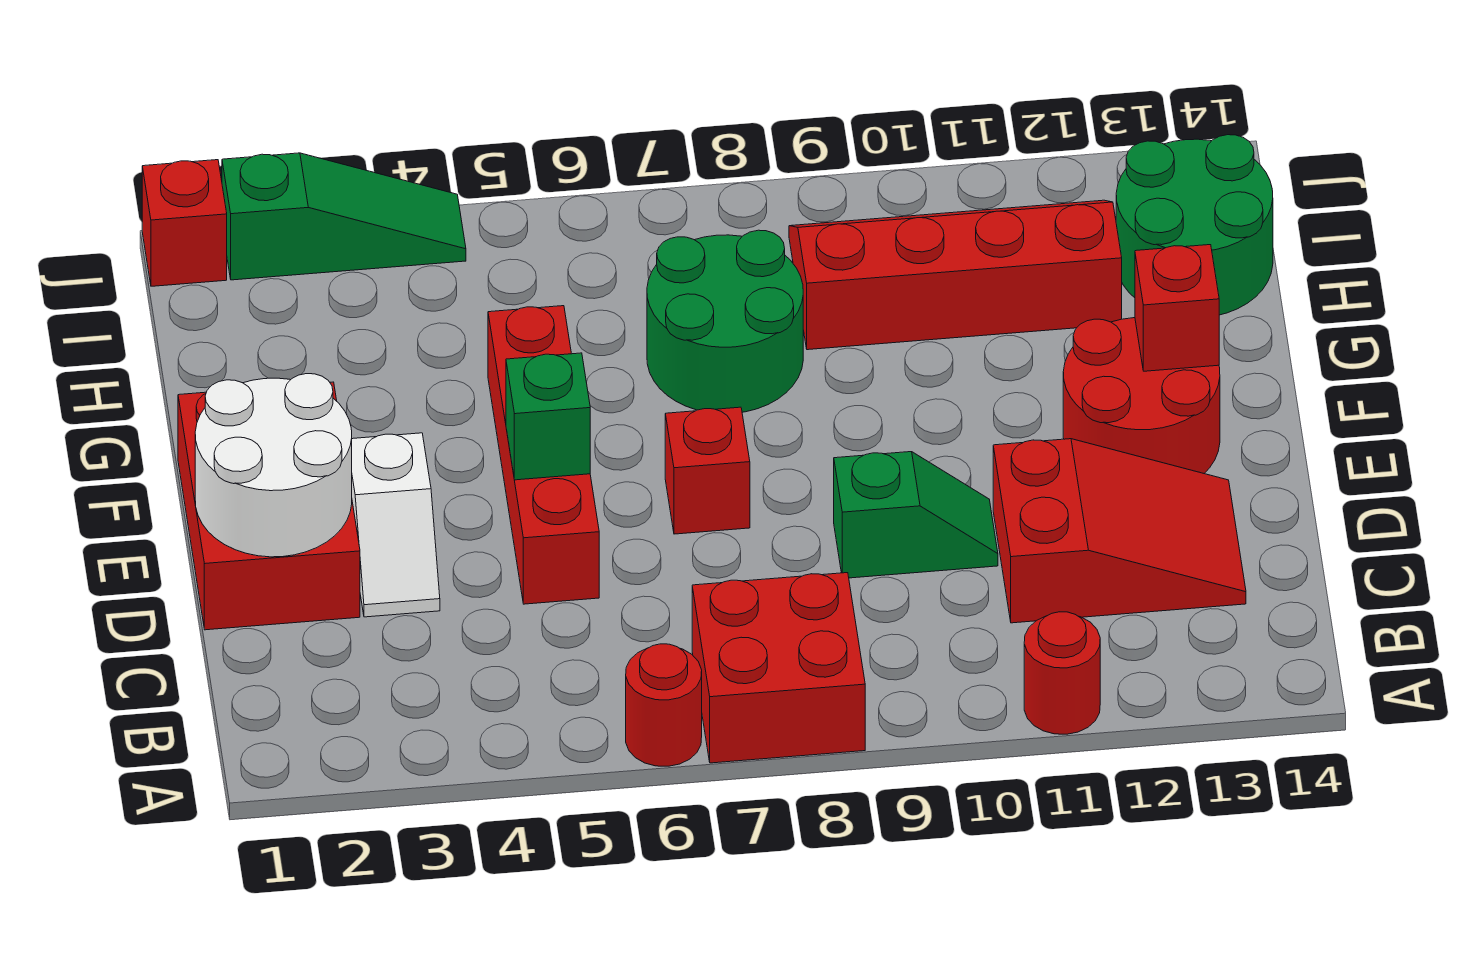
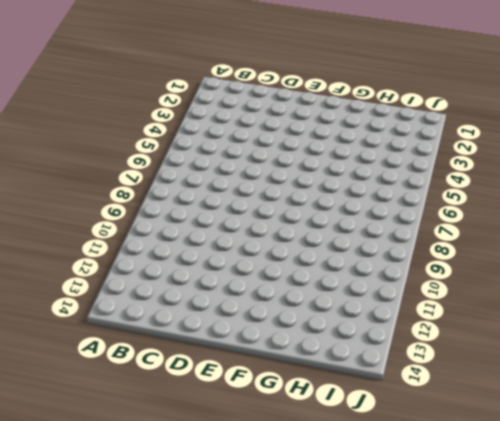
none -> red round brick A6 level 1
none -> red brick A7:B8 level 1
none -> red round brick A11 level 1

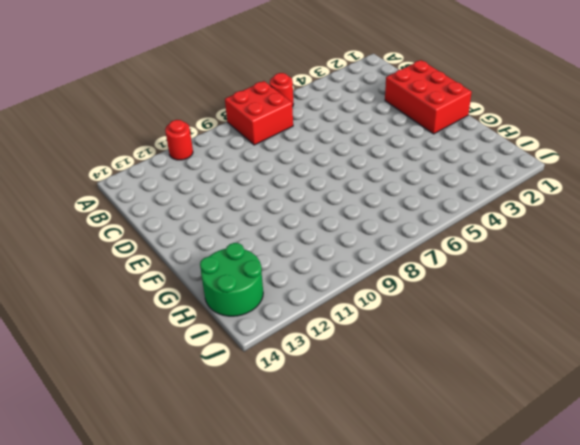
none -> red slope C11:D13 level 1 top 11
none -> white slope D3:E3 level 1 top E
none -> red brick D5:G5 level 1

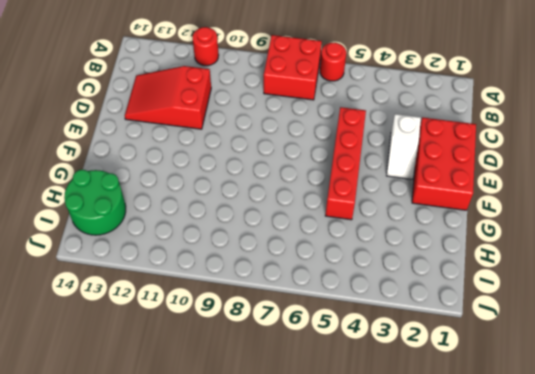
white slope D3:E3 level 1 top D -> white slope D3:E3 level 1 top E
none -> green slope D9:D10 level 1 top 9
none -> red brick E7 level 1
none -> red round brick E12:F13 level 1

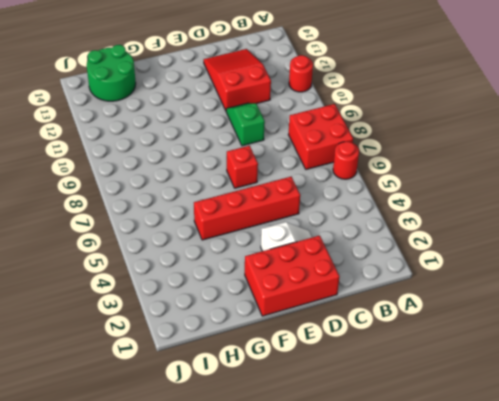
none -> red round brick E12:F13 level 1
none -> green round brick G7:H8 level 1
none -> red slope H9:I12 level 1 top H

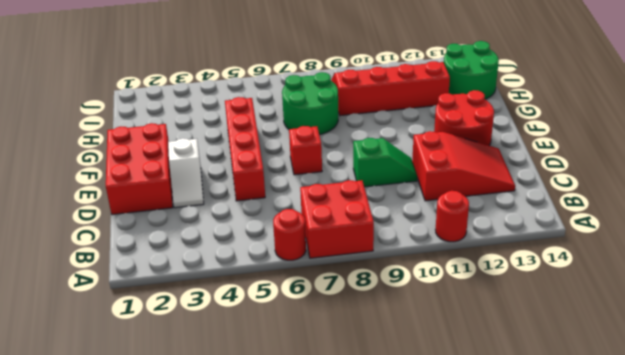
none -> red brick J1 level 1
none -> green slope J2:J4 level 1 top 2
none -> white round brick D1:E2 level 2

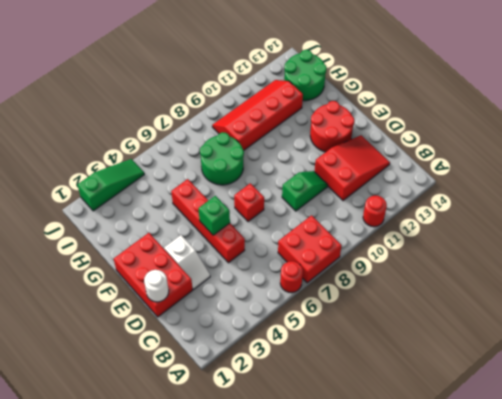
white round brick D1 level 2 -> white round brick D1:E2 level 2
none -> red brick J1 level 1
none -> red brick F13 level 2

